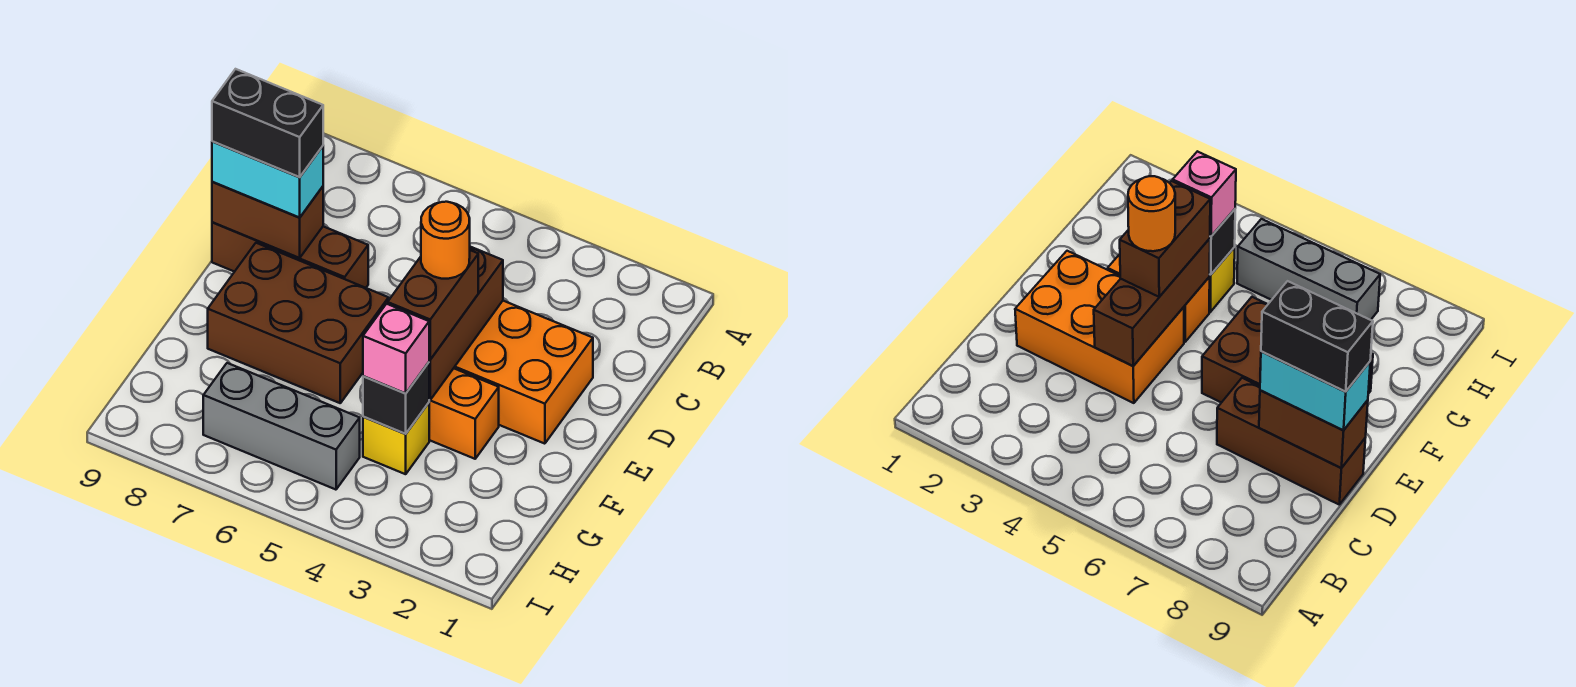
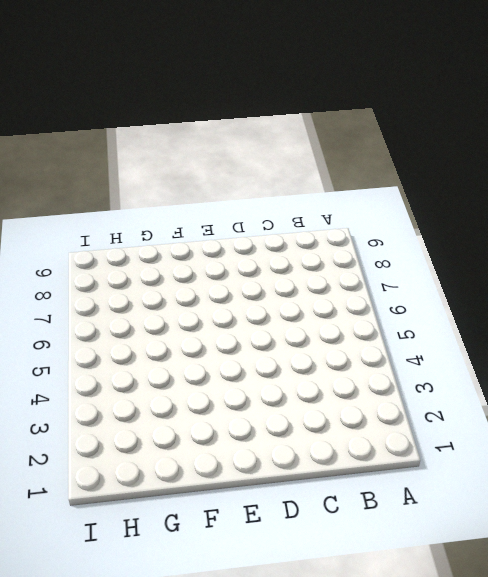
none -> orange brick D2:E4 level 1
none -> brown brick D7:D9 level 1
none -> brown brick E6:F8 level 1

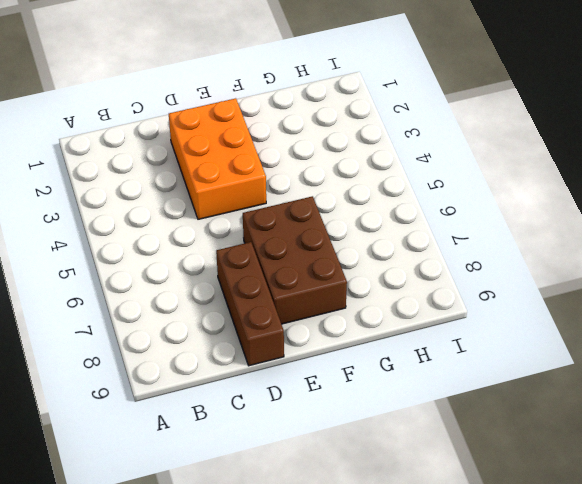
none -> orange brick F3:F4 level 1
none -> yellow brick G4 level 1
none -> grey brick H5:H7 level 1

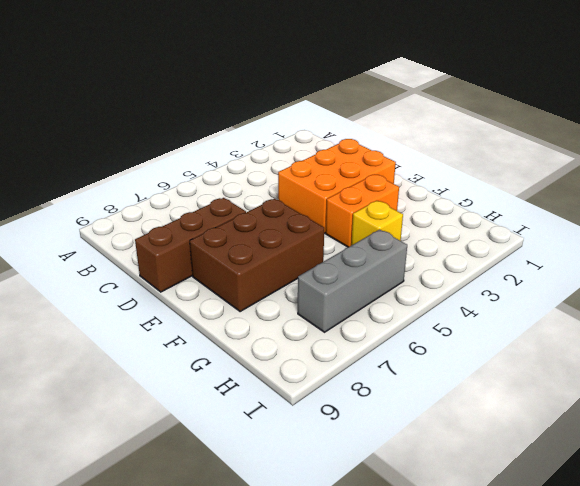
none -> brown brick D4:F4 level 2
none -> brown brick D8:D9 level 2
none -> black brick G4 level 2

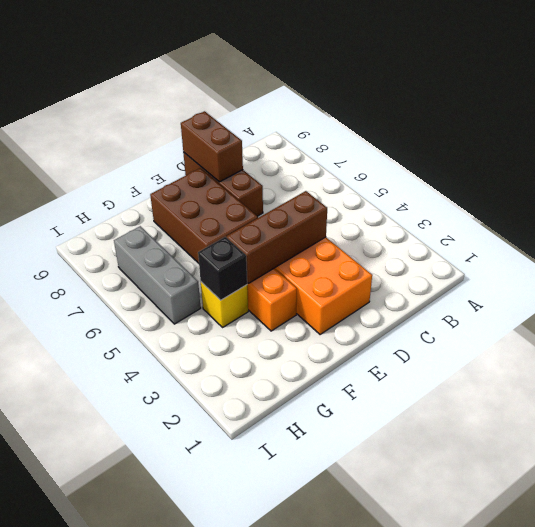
none -> cyan brick D8:D9 level 3
none -> brown brick E4:F4 level 3
none -> pink brick G4 level 3

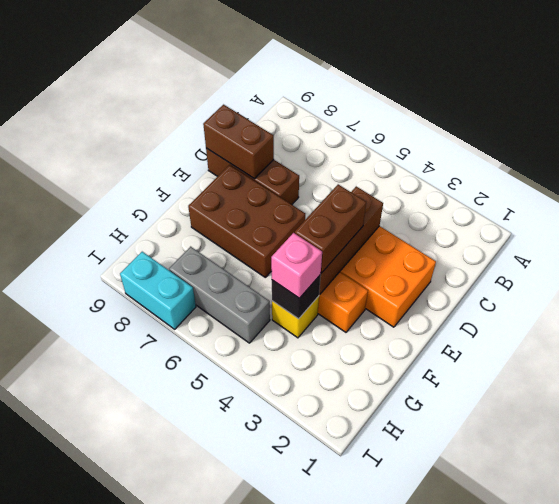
cyan brick I7:I8 level 1 -> cyan brick D8:D9 level 3
none -> black brick D8:D9 level 4
none -> orange round brick E4 level 4

